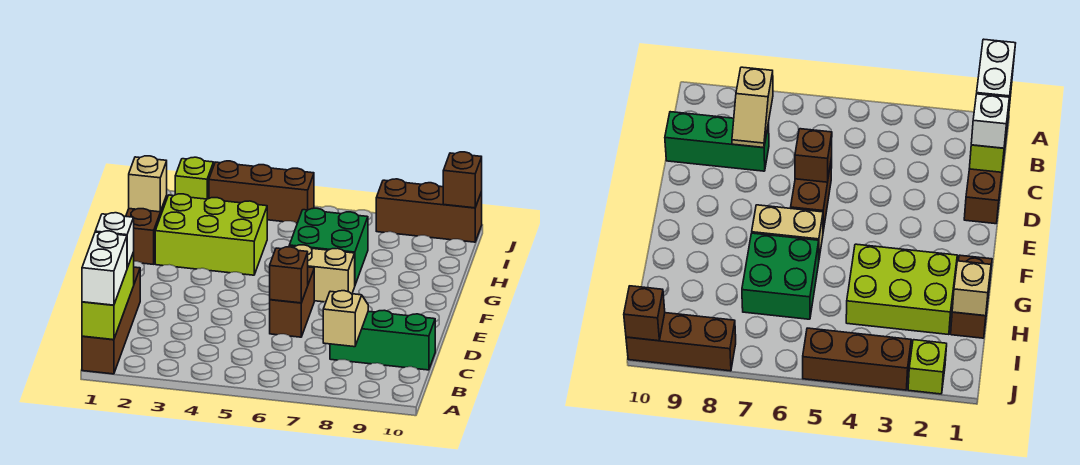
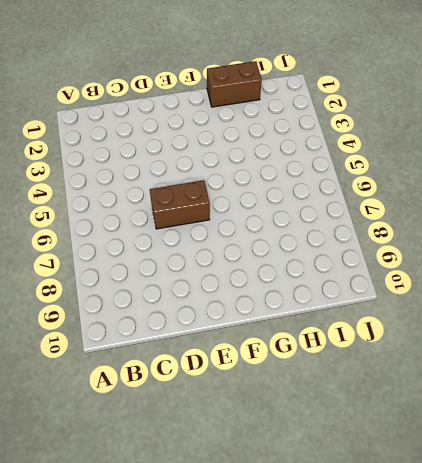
none -> brown brick A1:D1 level 1
none -> green brick C8:C10 level 1
none -> tan brick F6:F7 level 1

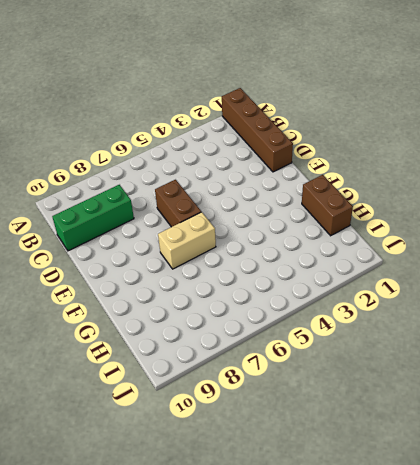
none -> lime brick G2:H4 level 1
none -> green brick G6:H7 level 1
none -> lime brick J2 level 1

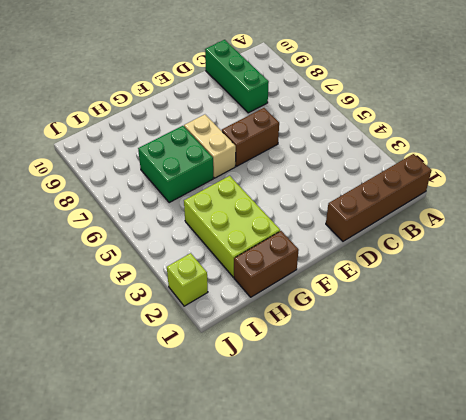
none -> brown brick J3:J5 level 1
none -> brown brick J8:J10 level 1
none -> lime brick A1:C1 level 2

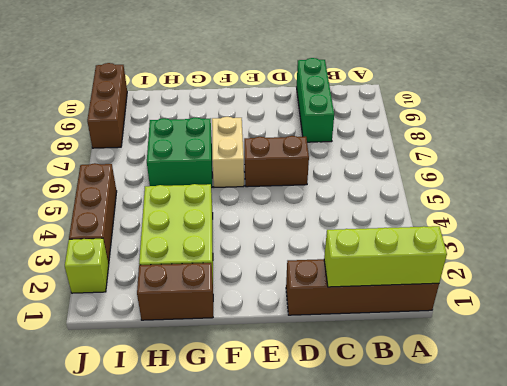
none -> tan slope B8:C8 level 2 top B
none -> brown brick D6 level 2
none -> tan brick H1 level 2

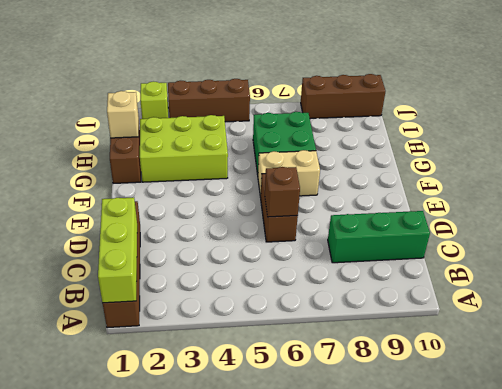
none -> tan slope B8:C8 level 2 top B
none -> brown brick J10 level 2
none -> white brick A1:B1 level 3

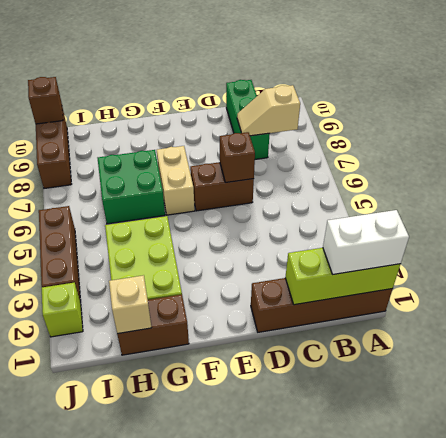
none -> white brick C1 level 3

